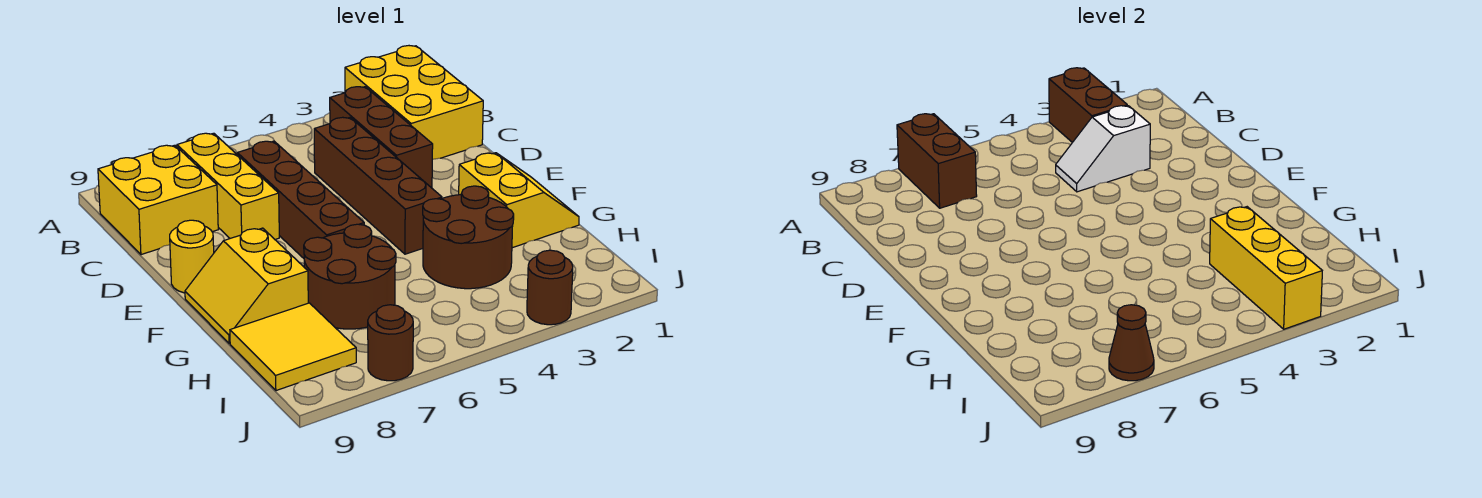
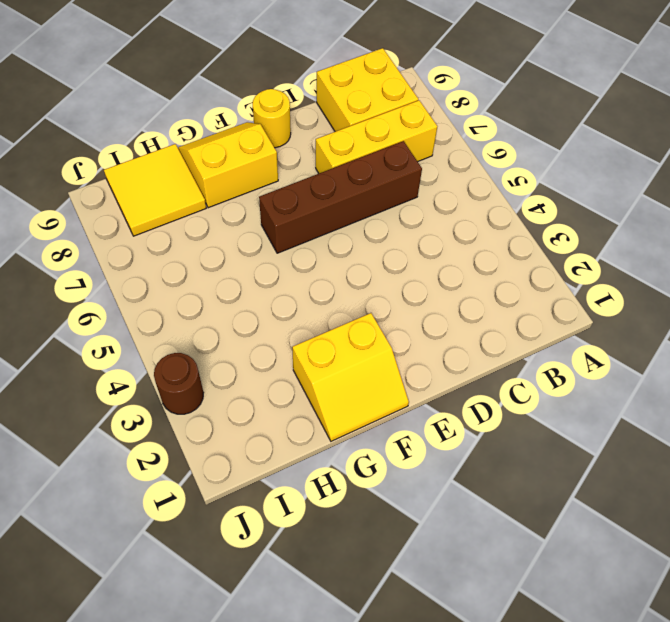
none -> yellow brick A1:C2 level 1
none -> brown brick B3:D3 level 1
none -> brown brick C4:F4 level 1

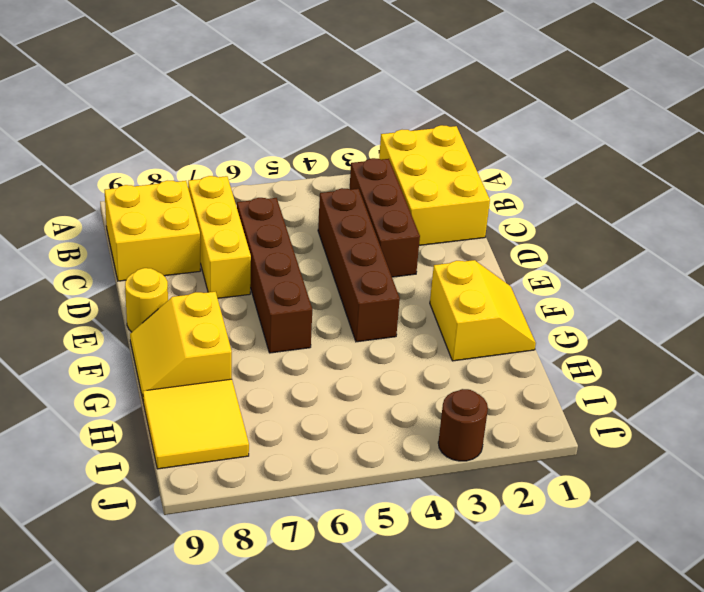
none -> brown round brick G3:H4 level 1
none -> brown round brick G6:H7 level 1
none -> brown round brick J7 level 1

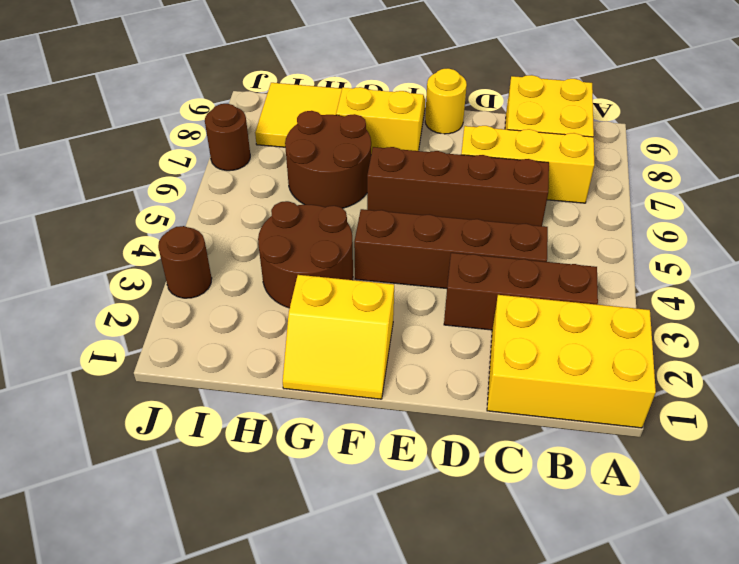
none -> brown brick A3:B3 level 2
none -> brown brick A7:B7 level 2
none -> white slope C3:C4 level 2 top 3

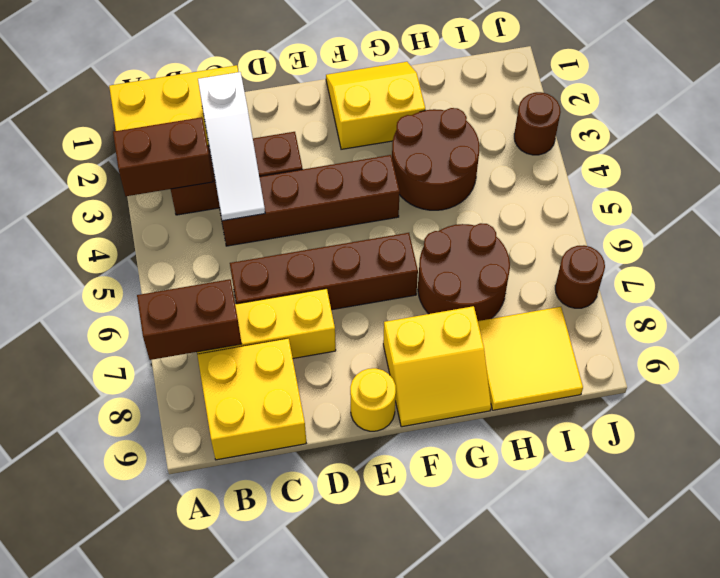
white slope C2:C4 level 2 top 2 -> white slope C3:C4 level 2 top 3
none -> yellow brick H3:J3 level 2
none -> brown cone J7 level 2

